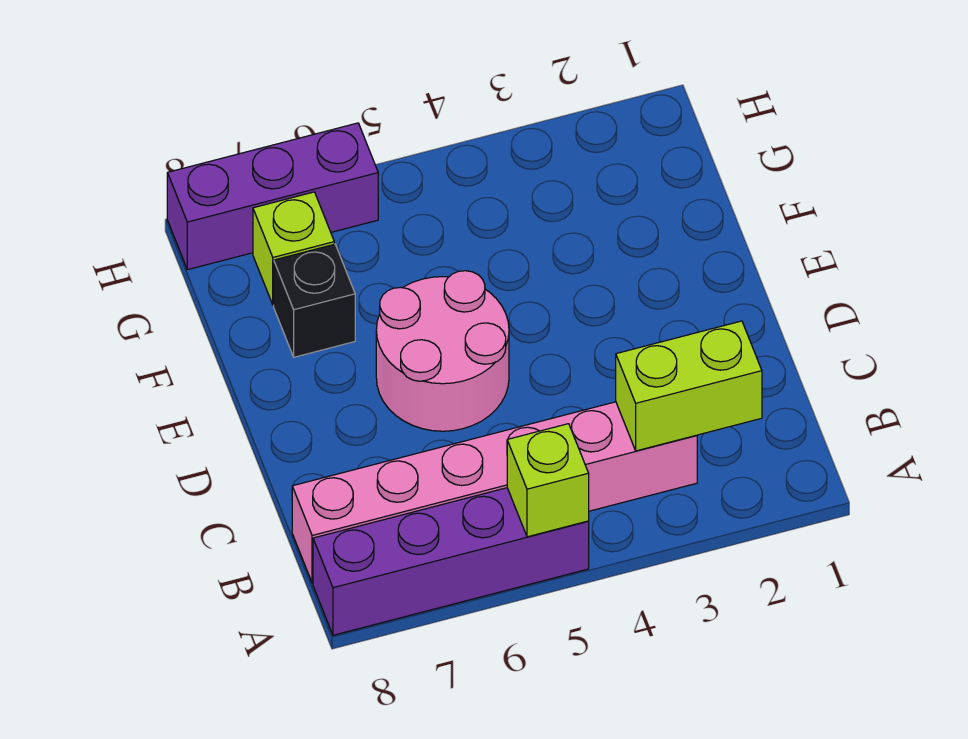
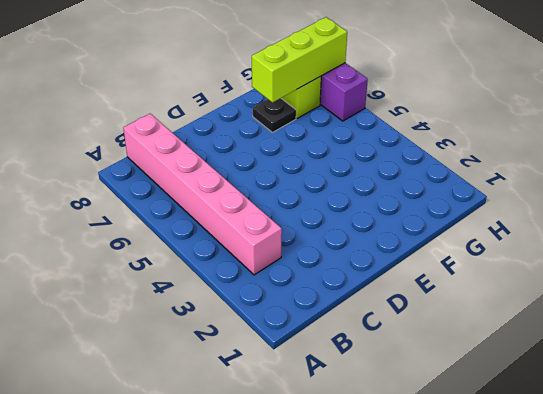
black plate F7 level 1 -> black brick F7 level 1
lime brick F7:H7 level 2 -> none
none -> purple brick A5:A8 level 1
none -> pink round brick D5:E6 level 1

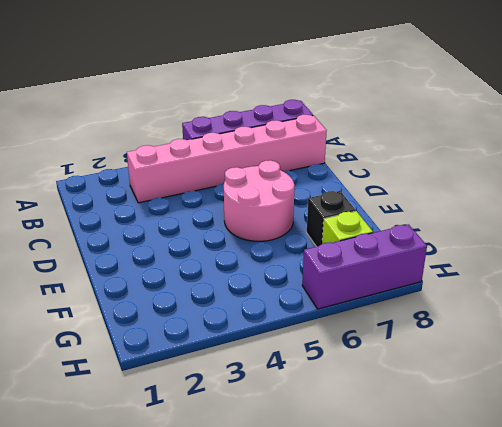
none -> lime brick A5 level 2
none -> lime brick B2:B3 level 2

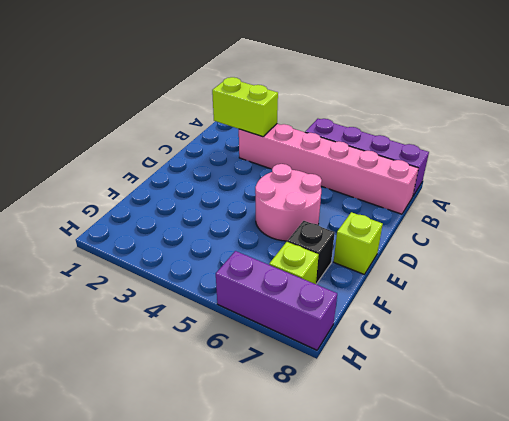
lime brick E8 level 1 -> lime brick A5 level 2

